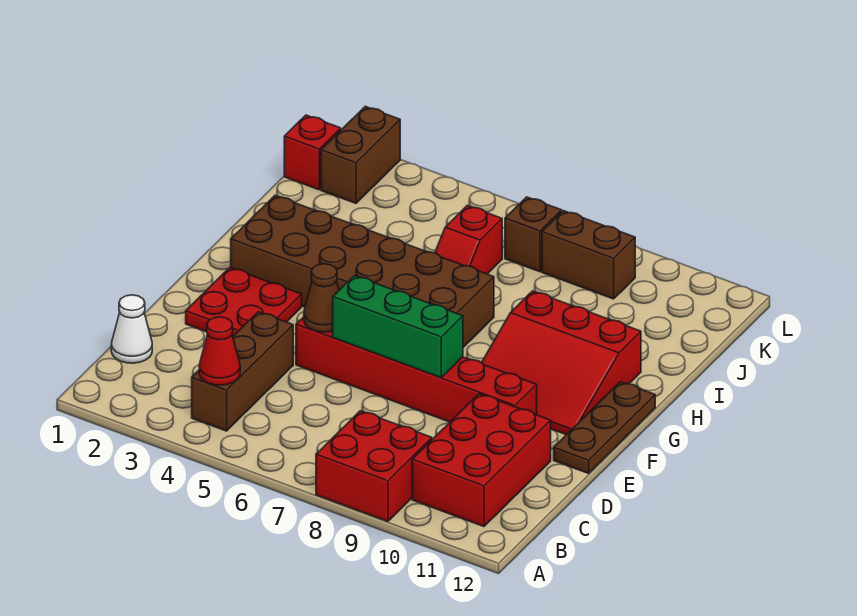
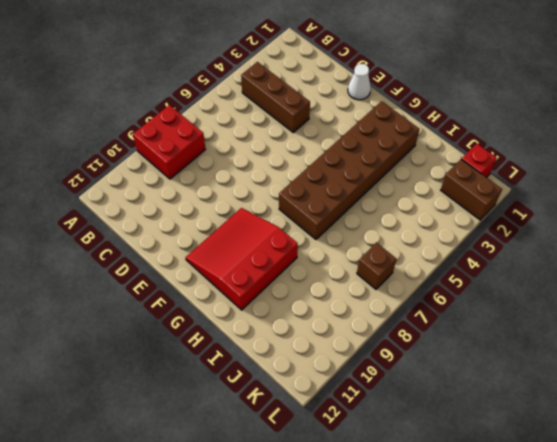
white cone E1 level 1 -> white cone C1 level 1
none -> red brick B10:D11 level 1
none -> red plate E2:F3 level 1
none -> red brick E5:E10 level 1

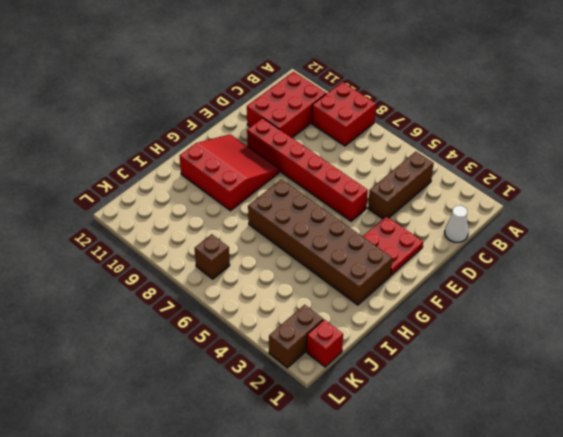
none -> brown plate E12:G12 level 1
none -> red slope I6:J6 level 1 top J
none -> brown brick K8:K9 level 1

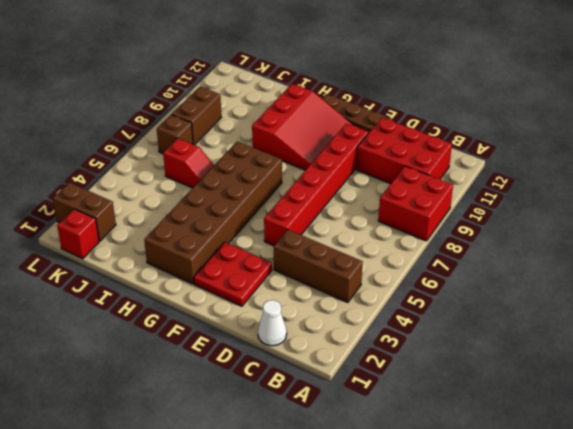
none -> red cone B4 level 2
none -> brown cone E5 level 2
none -> green brick E6:E8 level 2

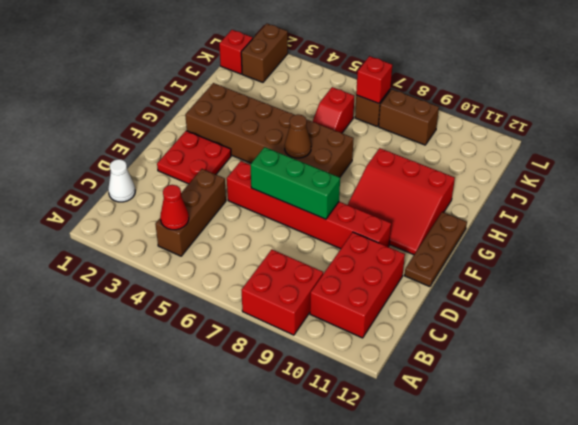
brown cone G6 level 2 -> brown cone E5 level 2
red brick K7 level 2 -> none

